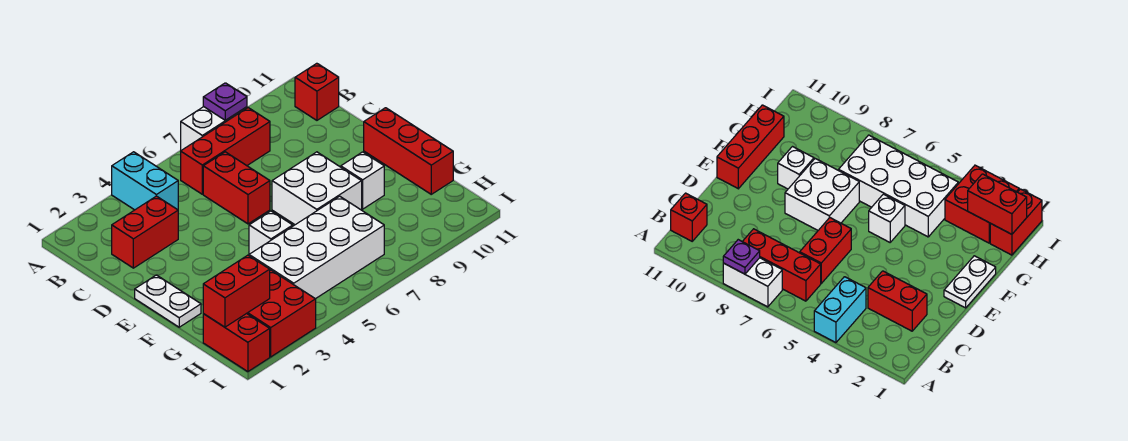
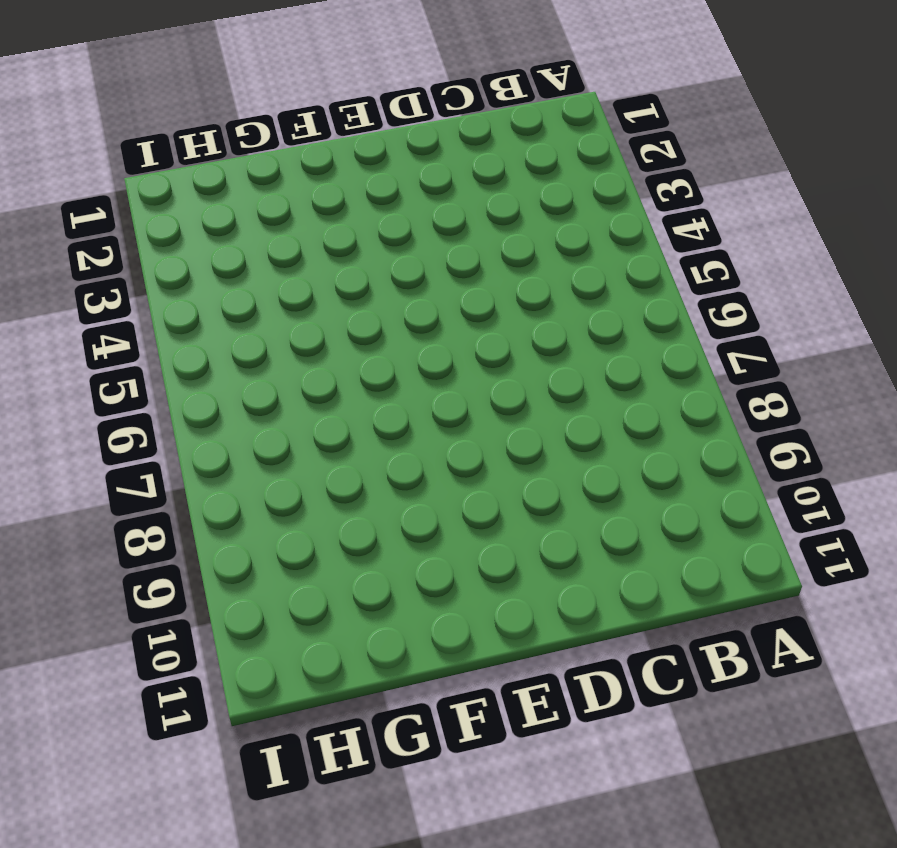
none -> cyan brick A4:B4 level 1
none -> white brick A7:A8 level 1
none -> red brick B6:B8 level 1

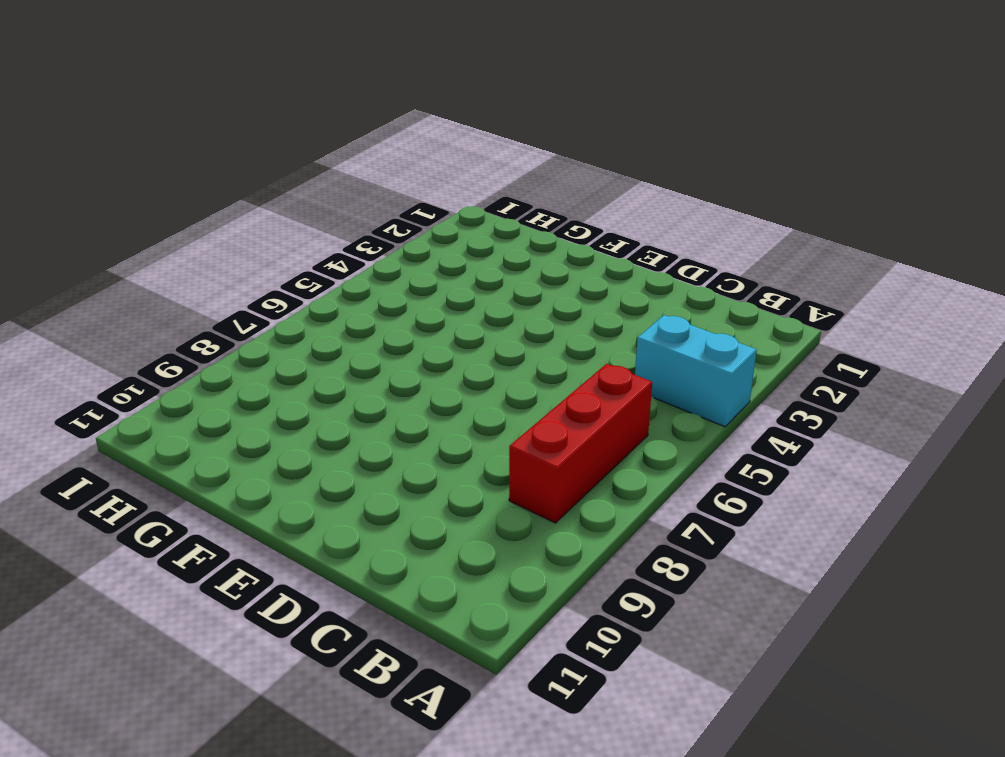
none -> white brick A7:A8 level 1
none -> red brick B11 level 1
none -> red brick C2:C3 level 1

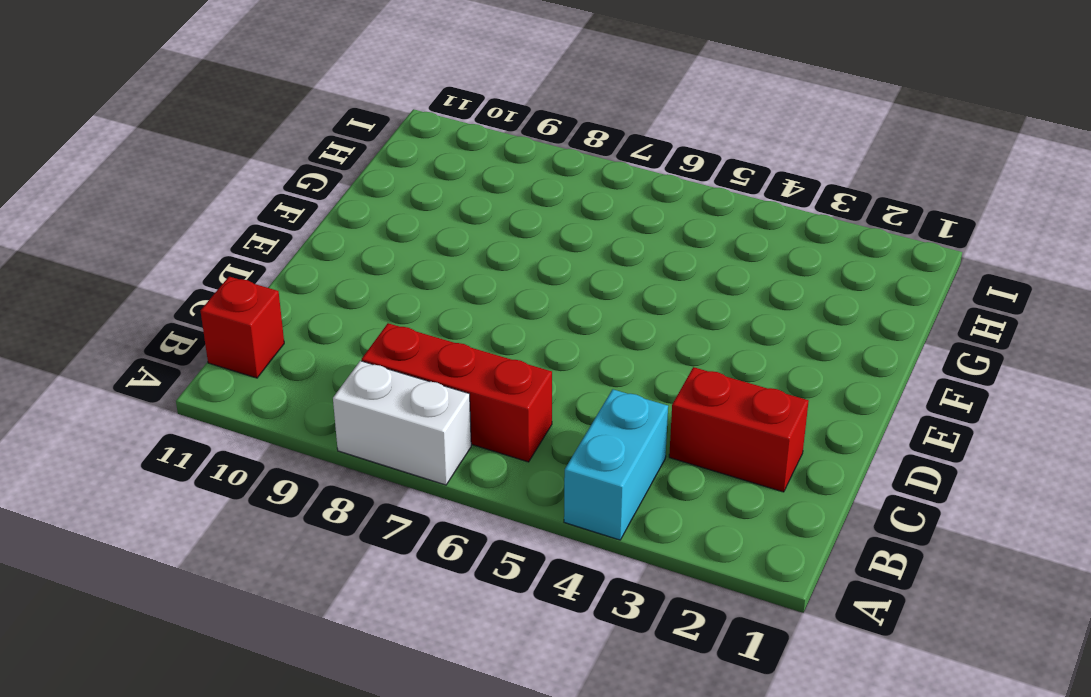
none -> red brick C6:D6 level 1
none -> white plate E1:F1 level 1
none -> white brick E7:F8 level 1

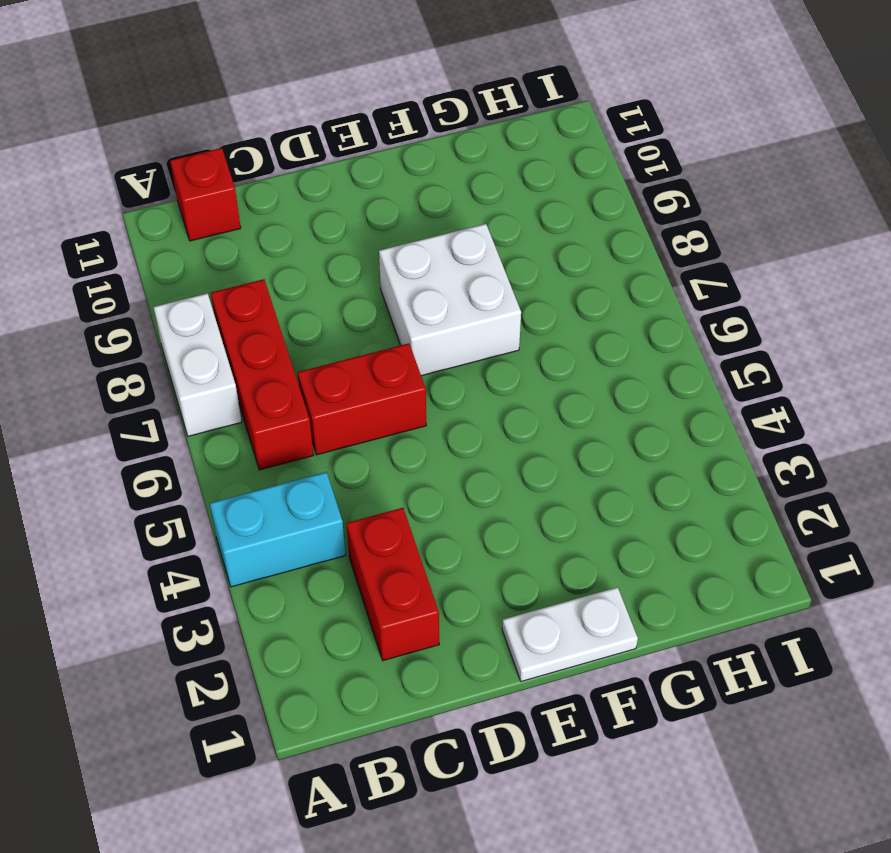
none -> red brick E11:G11 level 1
none -> white brick F5 level 1
none -> white brick F9 level 1

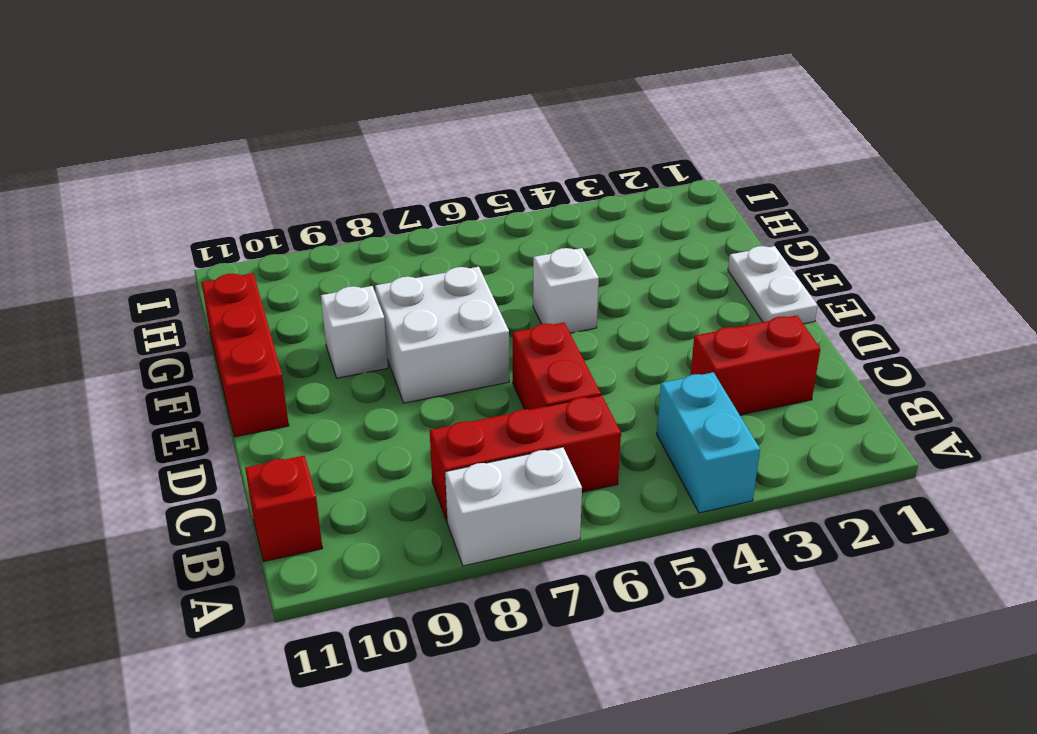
none -> white brick G4:H7 level 1
none -> red brick H1:I1 level 1
none -> red brick H2:I3 level 1

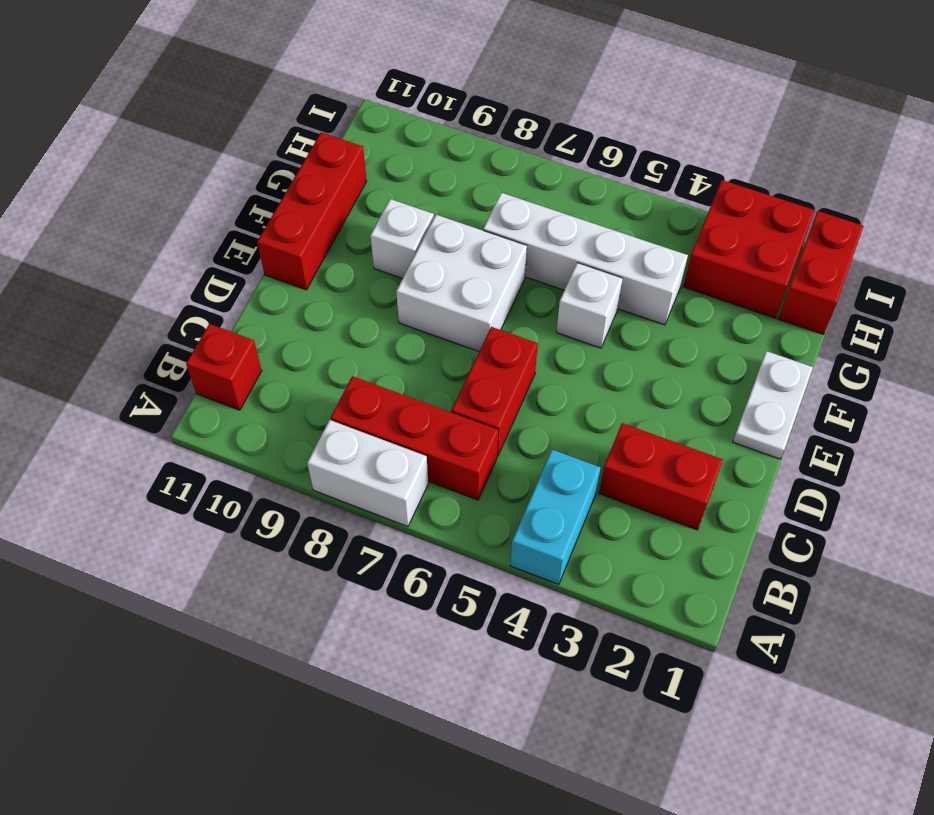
white brick G4:G7 level 1 -> white brick G4:H7 level 1
none -> purple plate A8 level 2
none -> red brick H1:H2 level 2

